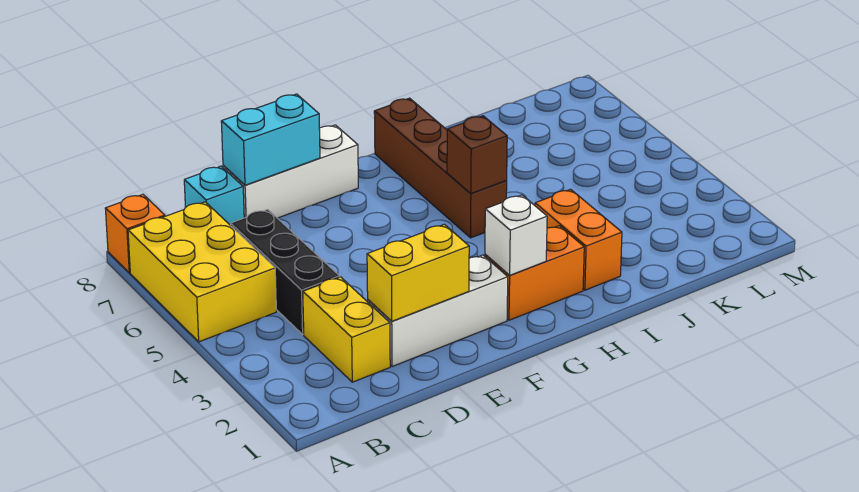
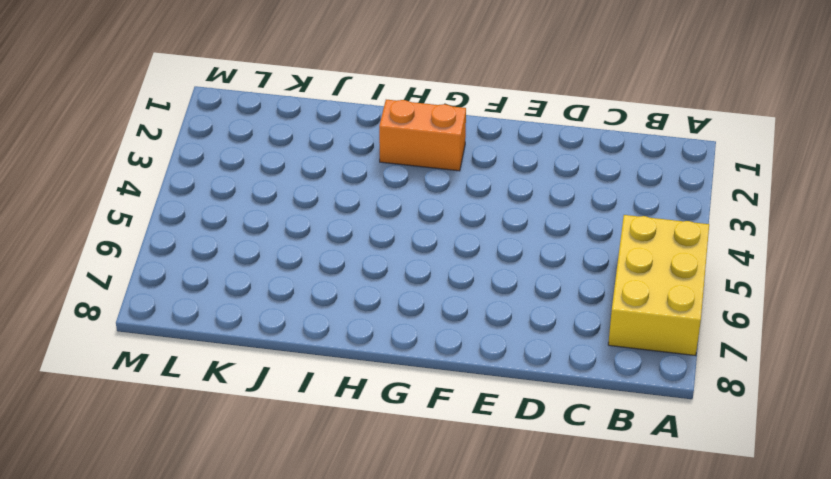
none -> orange brick A8 level 1
none -> yellow brick C2:C3 level 1
none -> black brick C4:C6 level 1

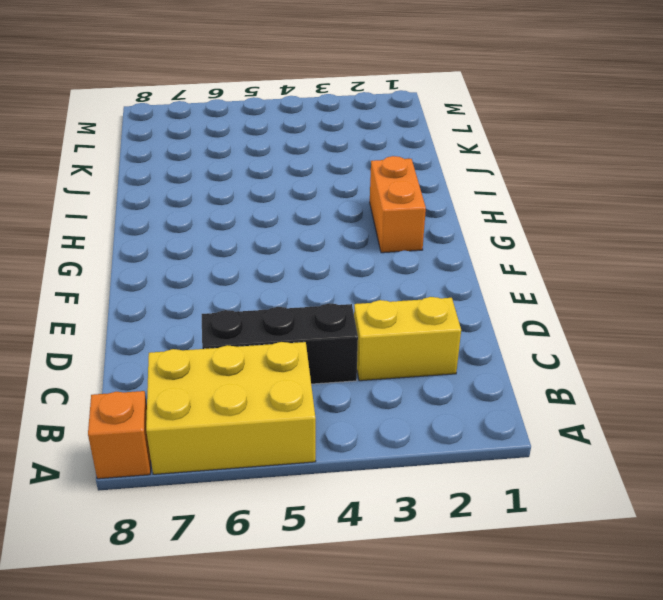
none -> cyan brick C8 level 1
none -> white brick D2:F2 level 1
none -> white brick D8:F8 level 1

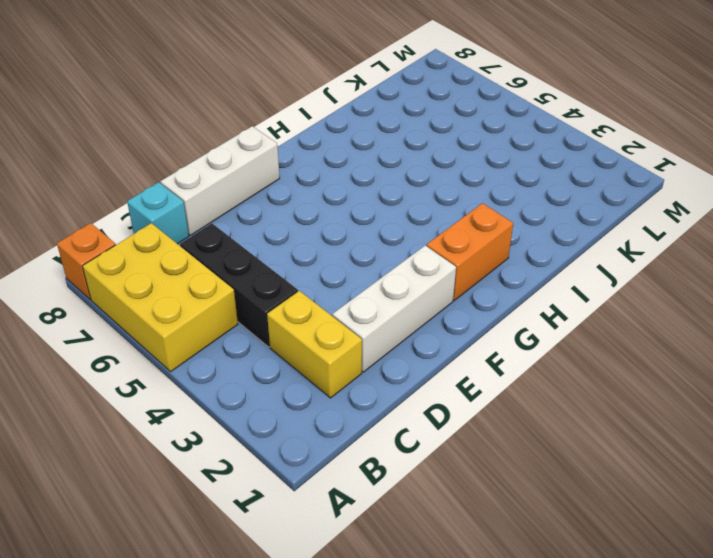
none -> brown brick H5:H8 level 1
none -> orange brick I2:I3 level 1
none -> yellow brick D2:E2 level 2

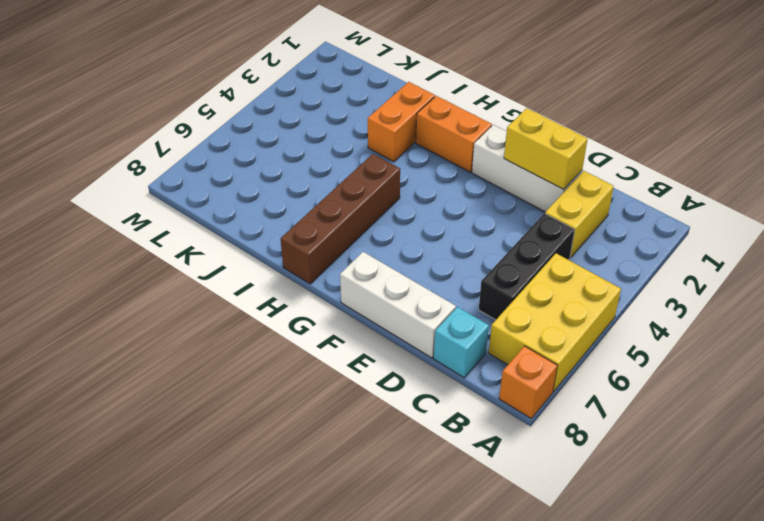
none -> cyan brick D8:E8 level 2
none -> white brick G2 level 2
none -> brown brick H5 level 2

